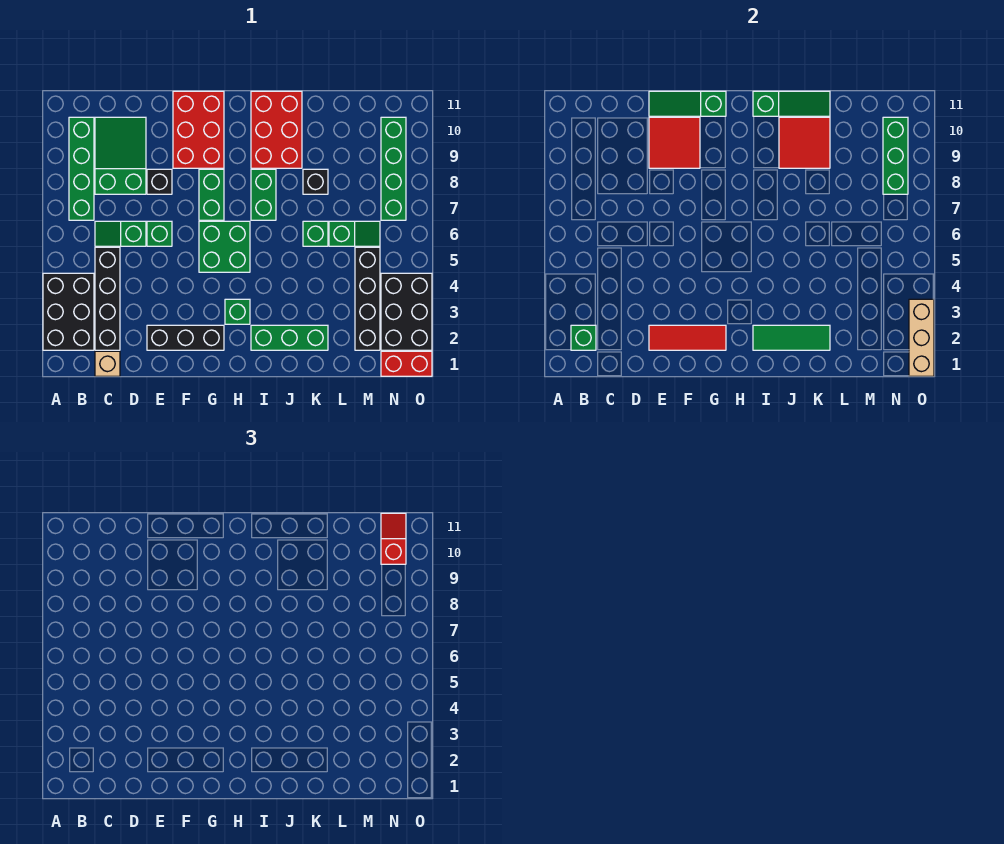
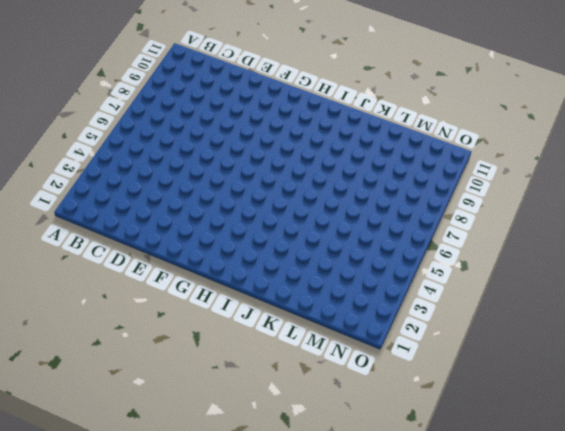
none -> black brick A2:B4 level 1
none -> green brick B7:B10 level 1
none -> tan brick C1 level 1
none -> black brick C2:C5 level 1

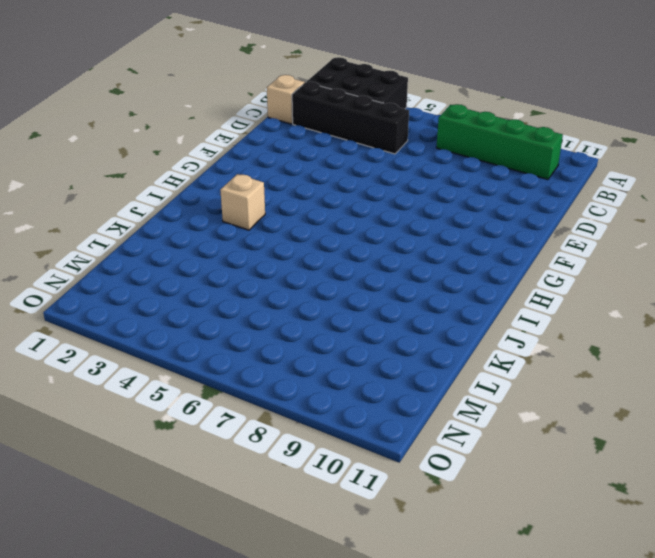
tan brick I3 level 1 -> none
none -> green slope C6:D6 level 1 top D
none -> green slope C8:D10 level 1 top 8
none -> black brick E2:G2 level 1
none -> green brick E6 level 1

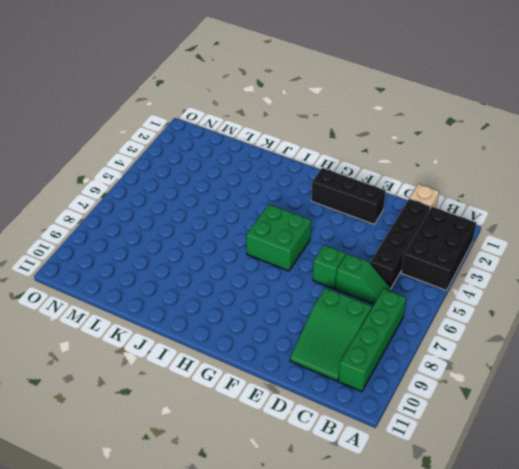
none -> black brick E8 level 1
none -> red brick F9:G11 level 1
none -> green brick G7:G8 level 1
none -> green brick H3 level 1

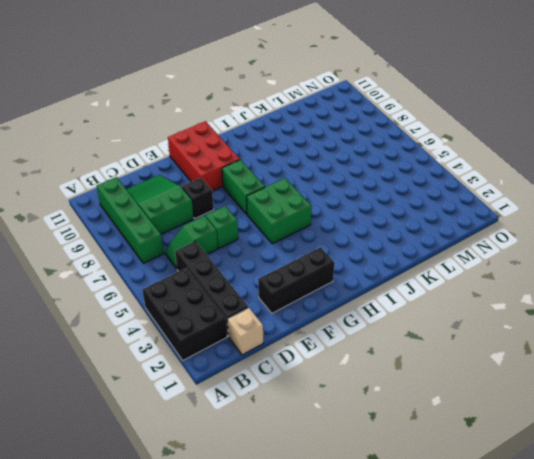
none -> green brick H3 level 1
none -> green brick I2:K2 level 1
none -> green brick I7:I8 level 1
none -> red brick I9:J11 level 1

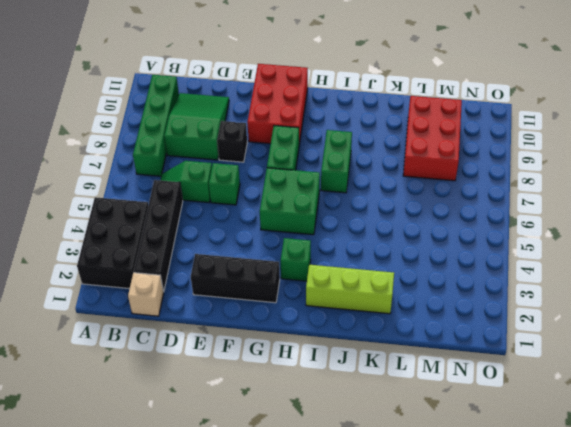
lime brick I2:K2 level 1 -> green brick I2:K2 level 1
red brick L8:M10 level 1 -> red brick I9:J11 level 1
none -> green brick K6 level 1
none -> black brick K8 level 1
none -> green slope L6:M6 level 1 top L
none -> black brick M2:M5 level 1

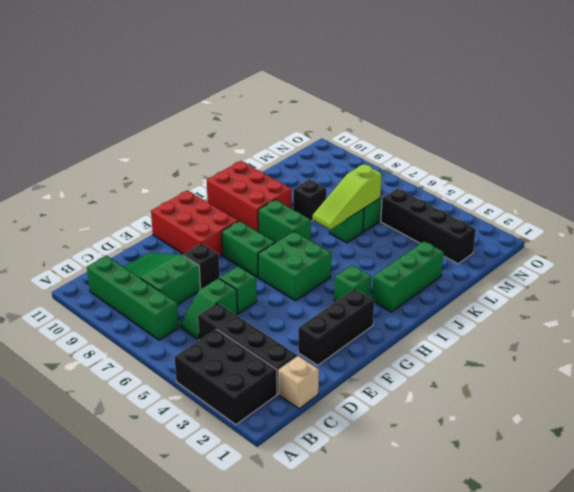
lime slope J6:L6 level 2 top L -> none
none -> red brick N1:O1 level 1
none -> black brick N2:O4 level 1
none -> green brick N7:N10 level 1
none -> green brick B2 level 2

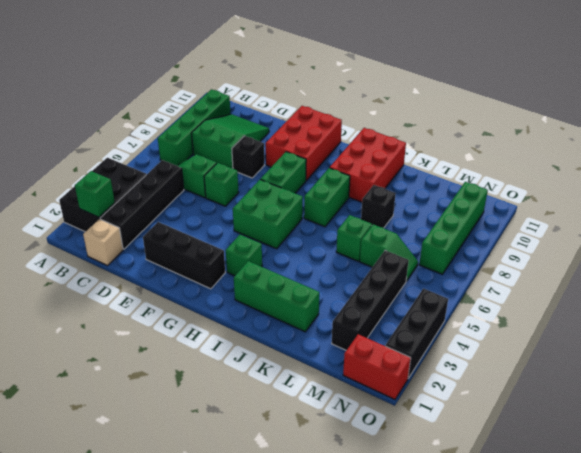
black brick O2:O4 level 1 -> black brick N2:O4 level 1
none -> red tile E2:G2 level 2
none -> red tile E9:F10 level 2
none -> green slope E11:G11 level 2 top G
none -> green tile I2:K2 level 2

